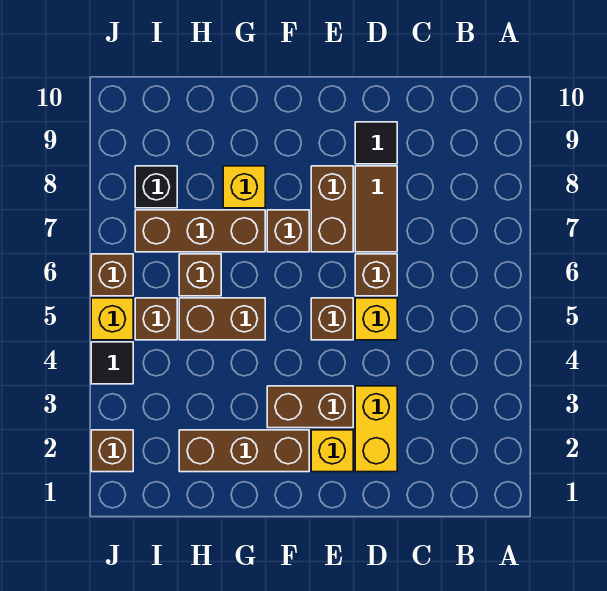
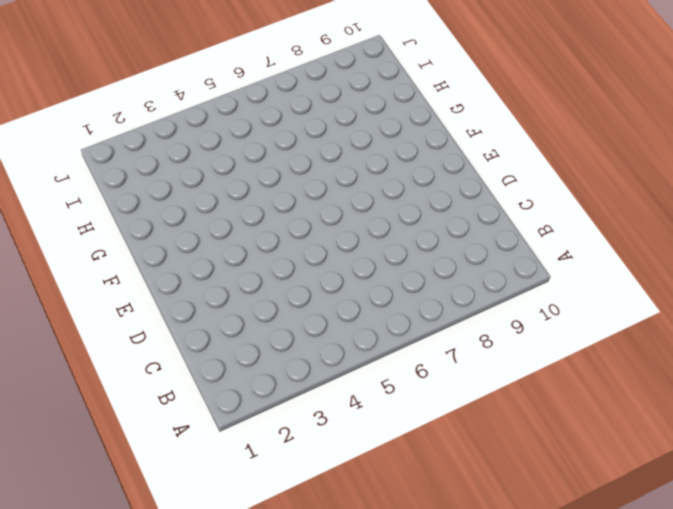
none -> yellow brick D2:D3 level 1
none -> yellow brick D5 level 1
none -> brown brick D6 level 1

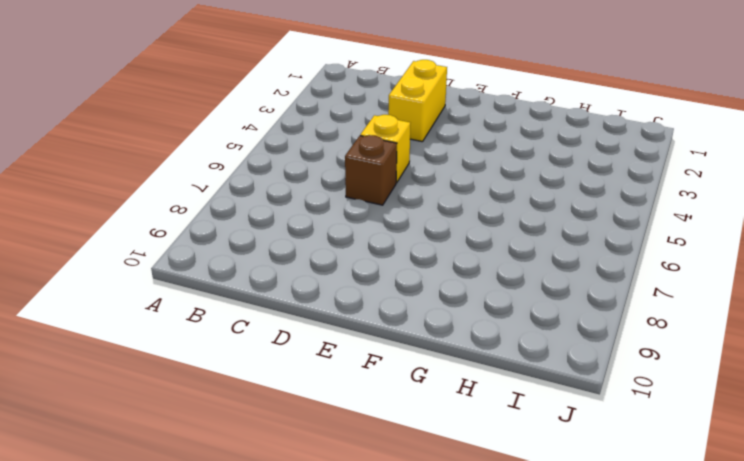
none -> brown tile D7:D8 level 1
none -> black tile D9 level 1
none -> yellow brick E2 level 1

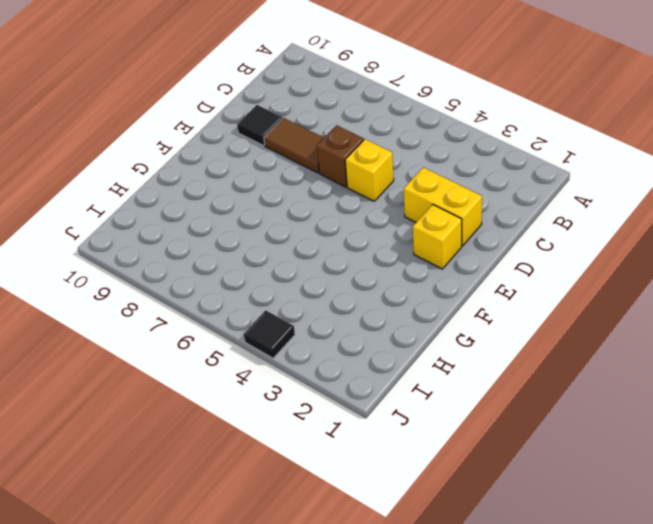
none -> brown brick E3:F3 level 1
none -> brown brick E5 level 1
none -> brown brick E7:E8 level 1

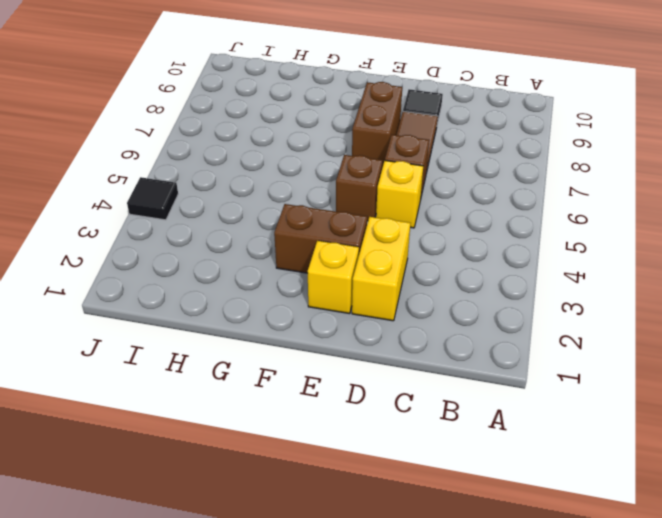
none -> brown brick F2:H2 level 1
none -> brown brick F7 level 1
none -> brown brick G5:H5 level 1

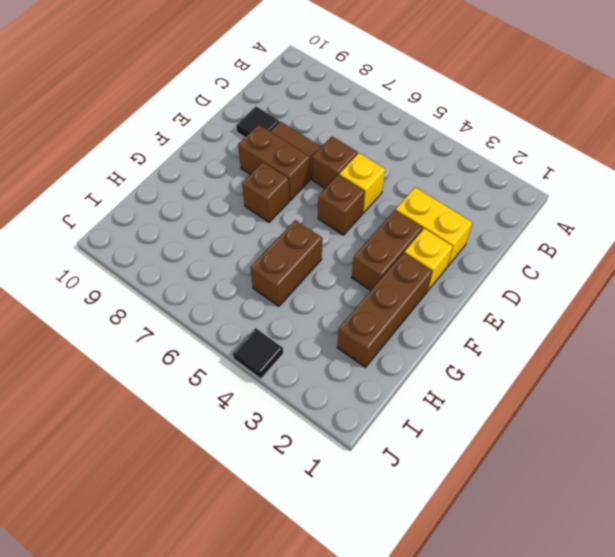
none -> brown brick G7:I7 level 1
none -> yellow brick G8 level 1
none -> brown brick H6 level 1

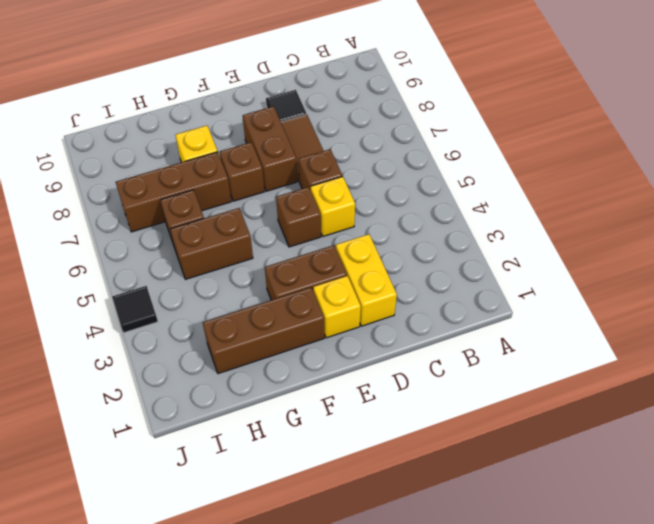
none -> brown brick I5 level 1
none -> black brick I8 level 1
none -> brown brick J2 level 1

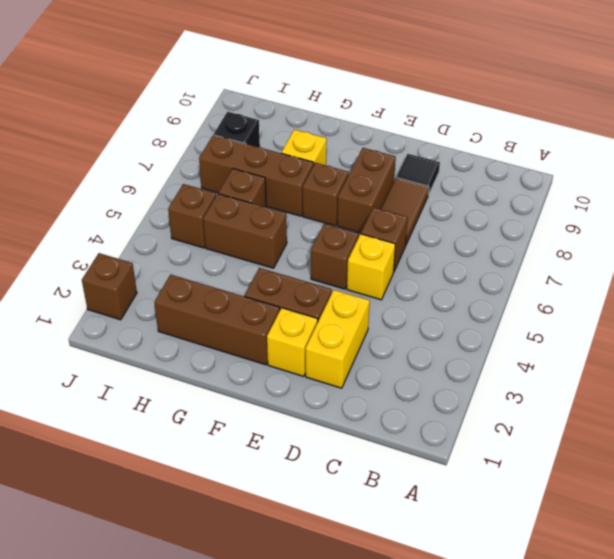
none -> black tile J4 level 1
none -> yellow brick J5 level 1
none -> brown brick J6 level 1

